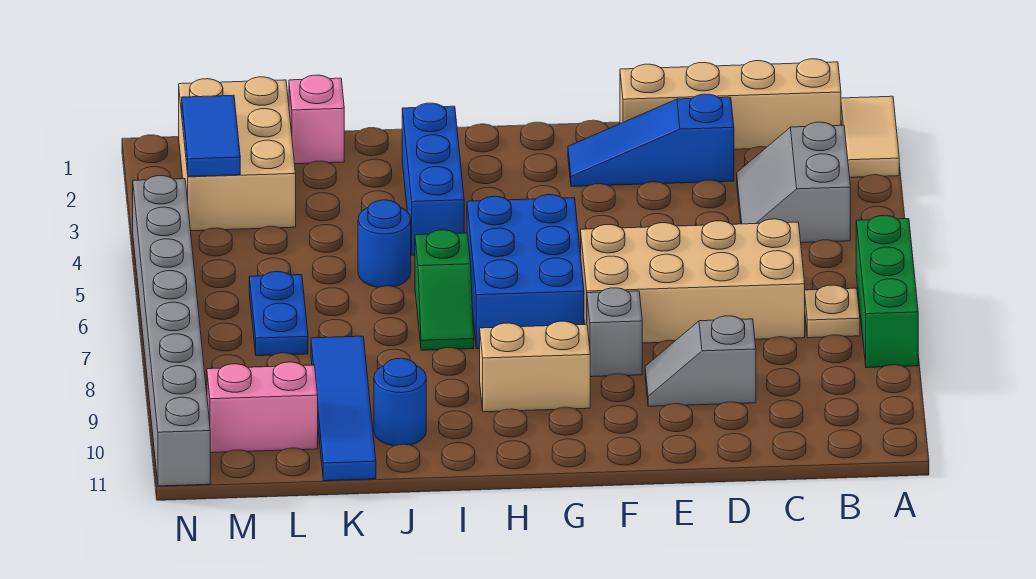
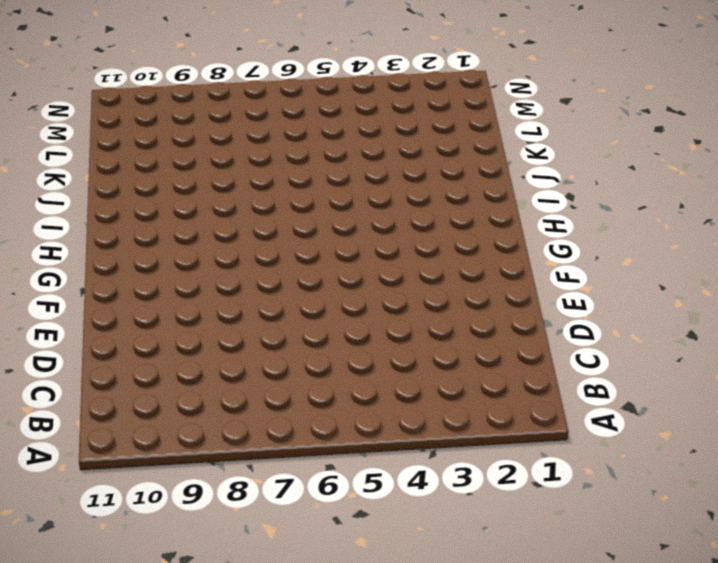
none -> tan tile A1:A2 level 1
none -> green brick A6:A8 level 1
none -> tan brick B1:E1 level 1

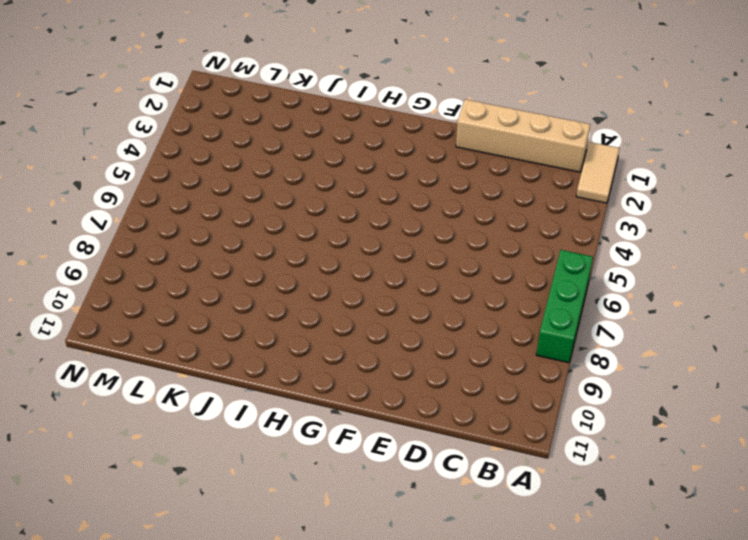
none -> grey slope B3:C4 level 1 top B
none -> tan plate B7 level 1
none -> tan brick C6:F7 level 1

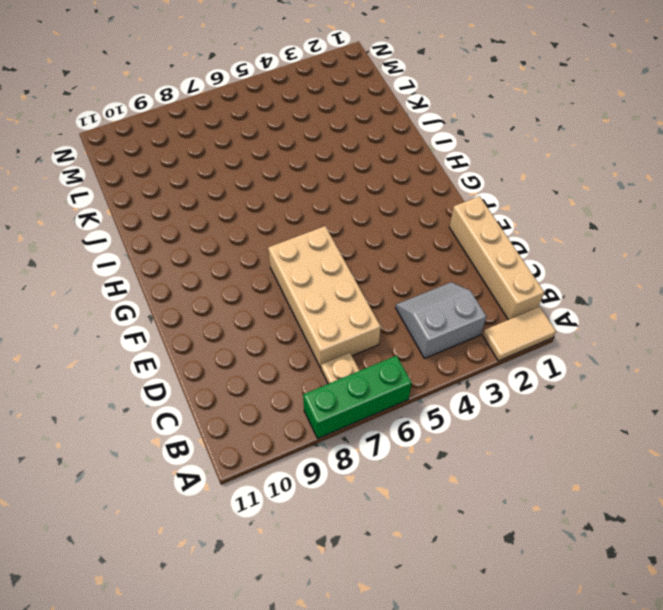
none -> blue slope D2:F2 level 1 top D
none -> grey slope D9:E9 level 1 top D
none -> grey brick F8 level 1

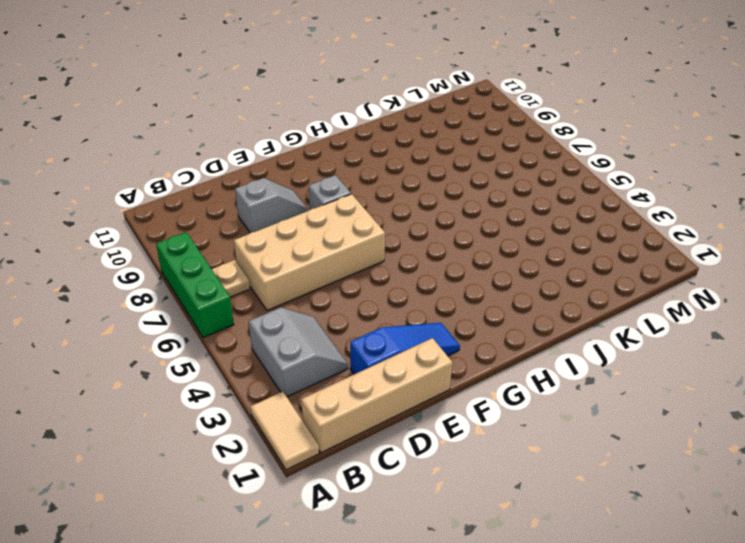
none -> blue brick G5:H7 level 1
none -> tan brick G9:H9 level 1
none -> blue brick I2:I4 level 1

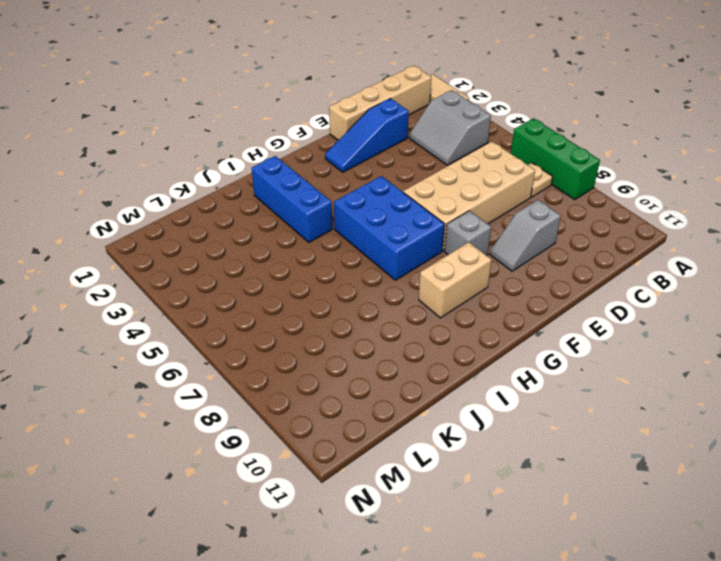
none -> green slope I6:I7 level 1 top 6
none -> blue round brick J5 level 1
none -> blue round brick J10 level 1

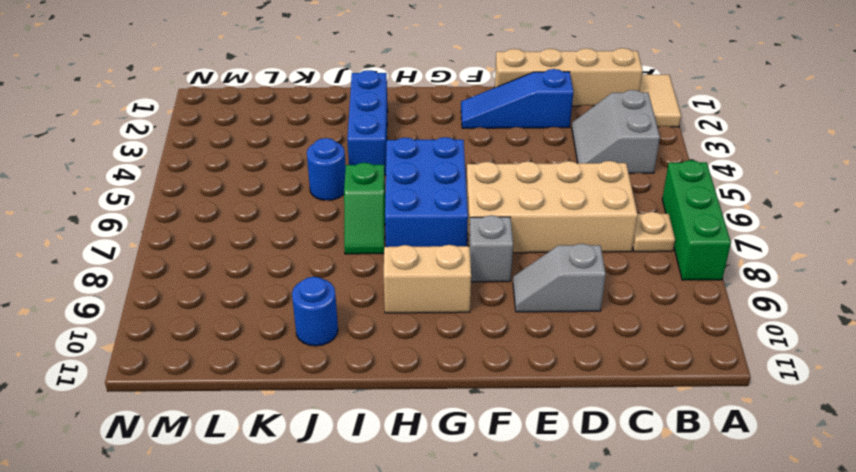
none -> pink brick K1 level 1
none -> blue tile K8:K11 level 1
none -> tan brick L1:M3 level 1

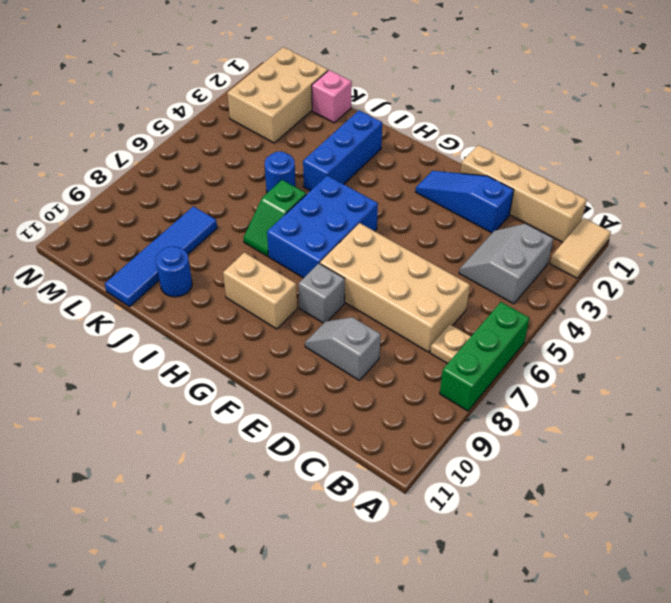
none -> blue plate L6:L7 level 1
none -> pink brick L10:M10 level 1
none -> grey brick N4:N11 level 1

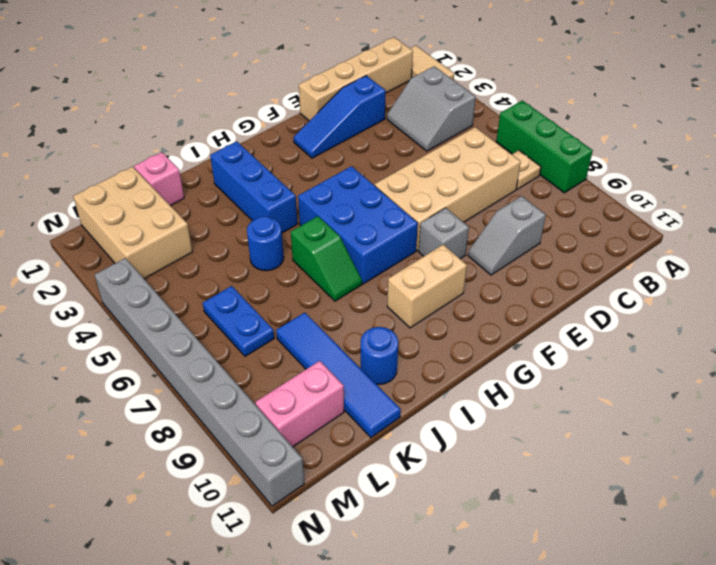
none -> blue tile M2:M3 level 2

